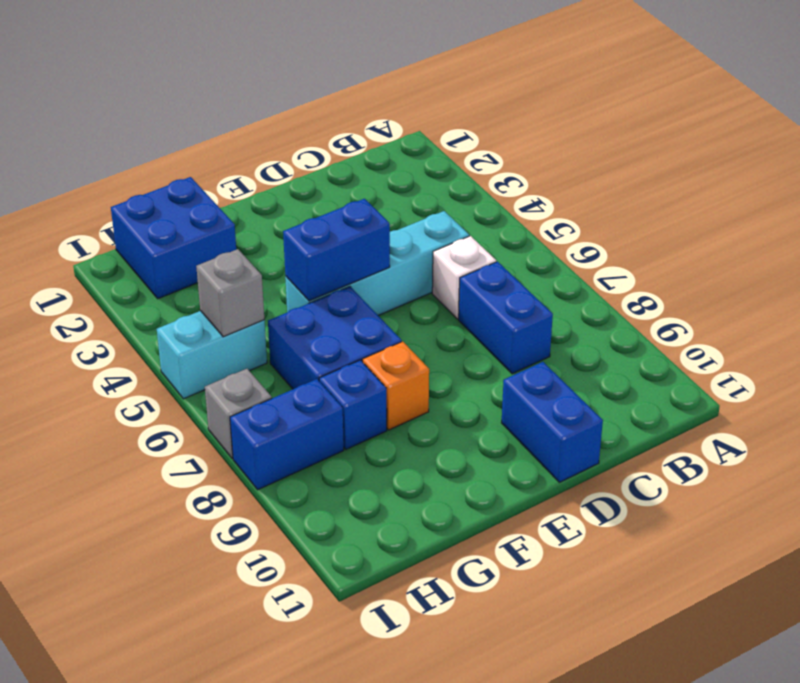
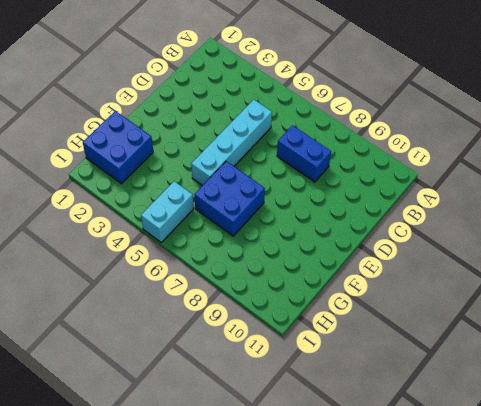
none -> white brick C6 level 1
none -> blue brick D10:D11 level 1
none -> orange brick F8 level 1

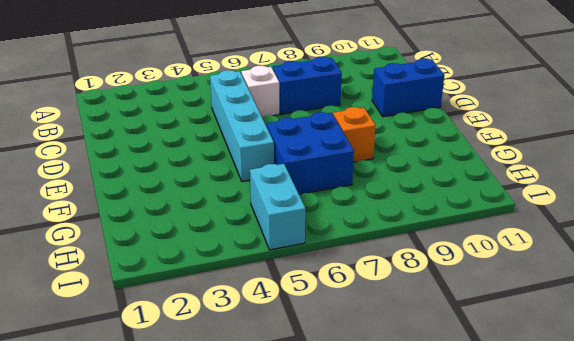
none -> blue brick G1:H2 level 1
none -> blue brick G8 level 1
none -> blue brick H8:I8 level 1

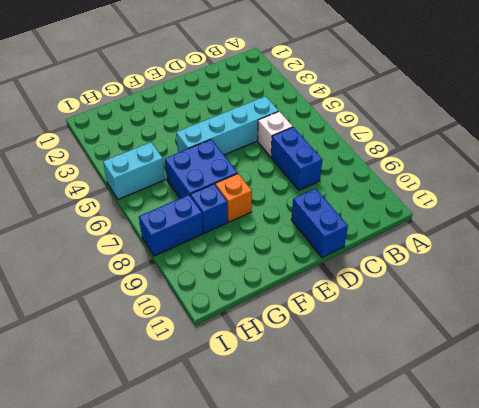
none -> blue brick G1:H2 level 1
none -> grey brick I7 level 1
none -> blue brick E5:F5 level 2

